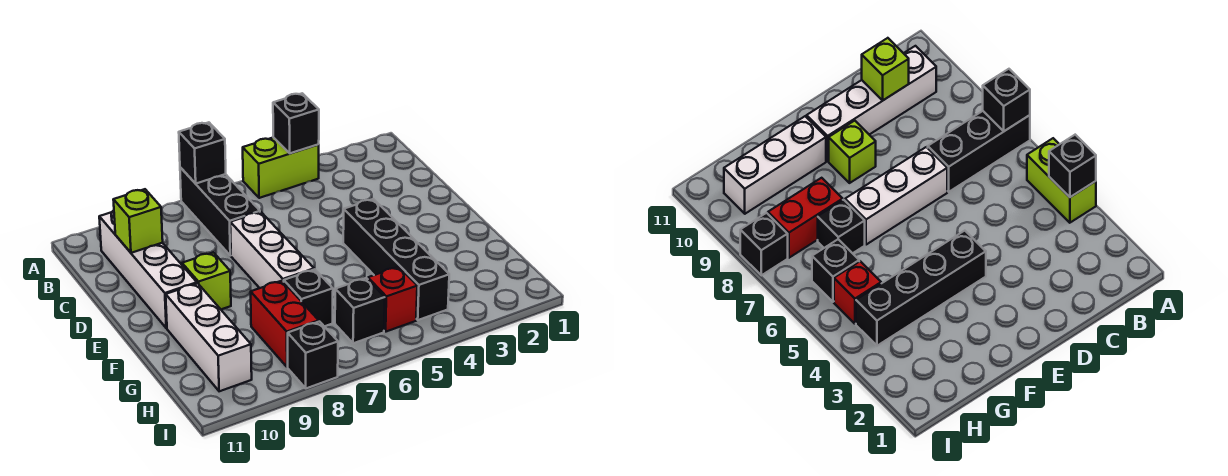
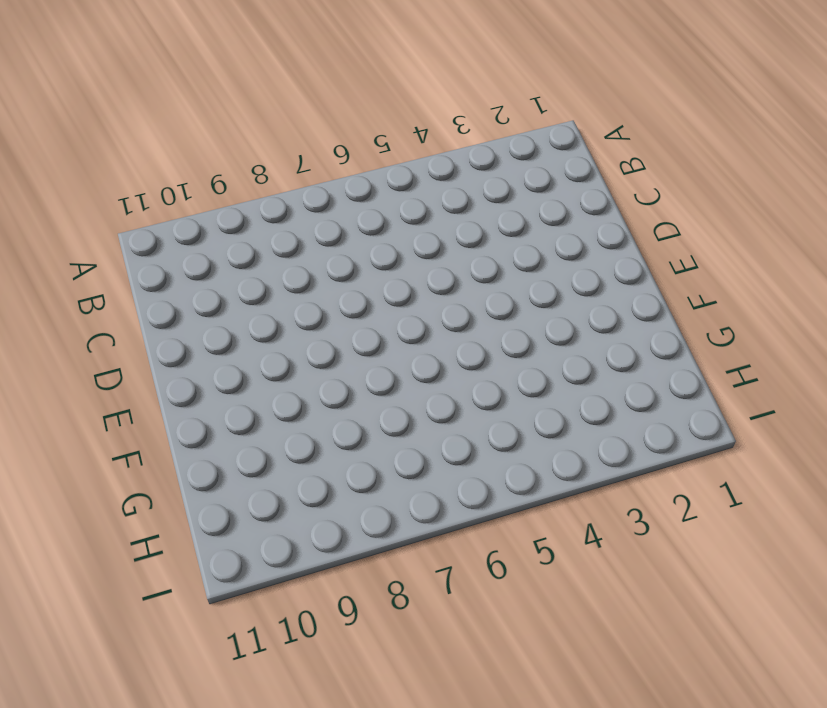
none -> lime brick A4:A5 level 1
none -> black brick A7:C7 level 1
none -> white brick B10:E10 level 1

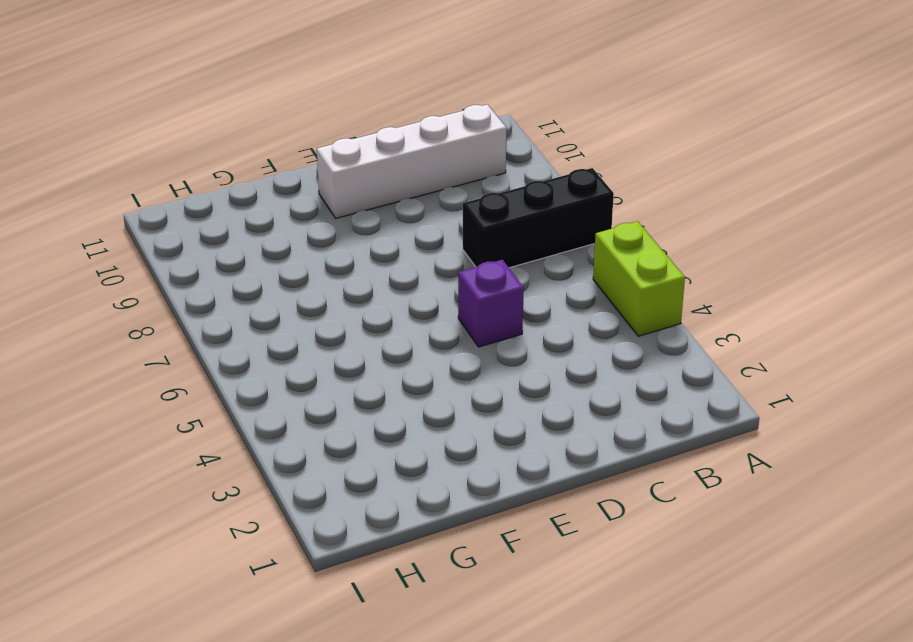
purple brick D5 level 1 -> none
none -> white brick D7:F7 level 1
none -> black brick E4:H4 level 1
none -> lime brick E9 level 1

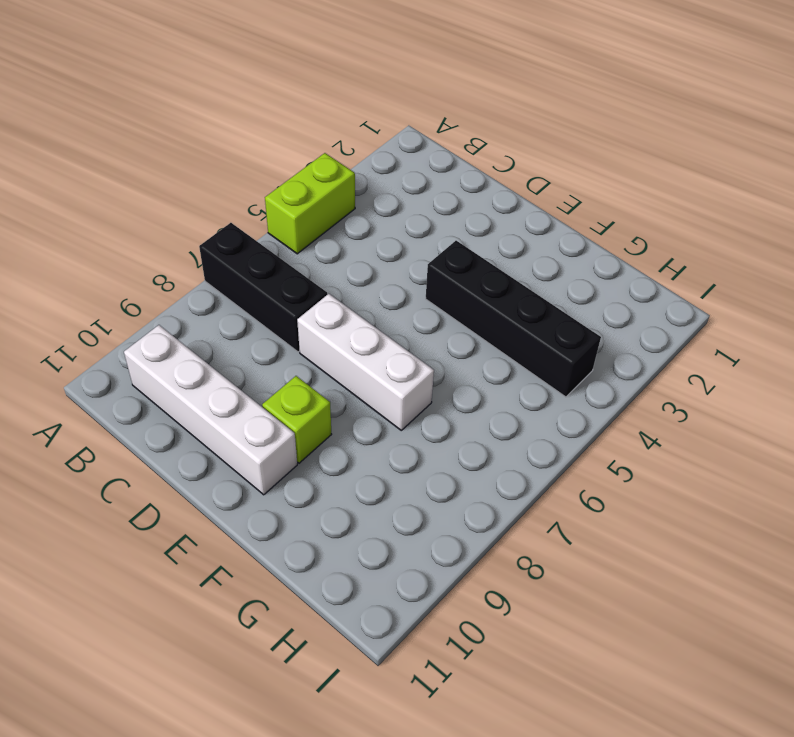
none -> white brick F10:H10 level 1
none -> black brick G7 level 1
none -> red brick G8:H8 level 1

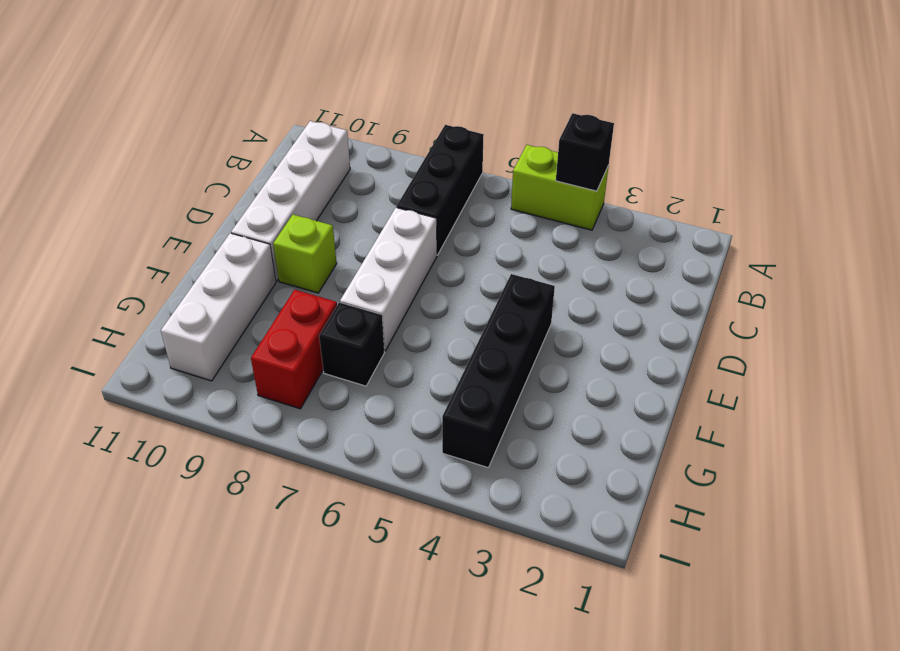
none -> red brick H5 level 1
none -> black brick H6 level 1
none -> black brick I8 level 1

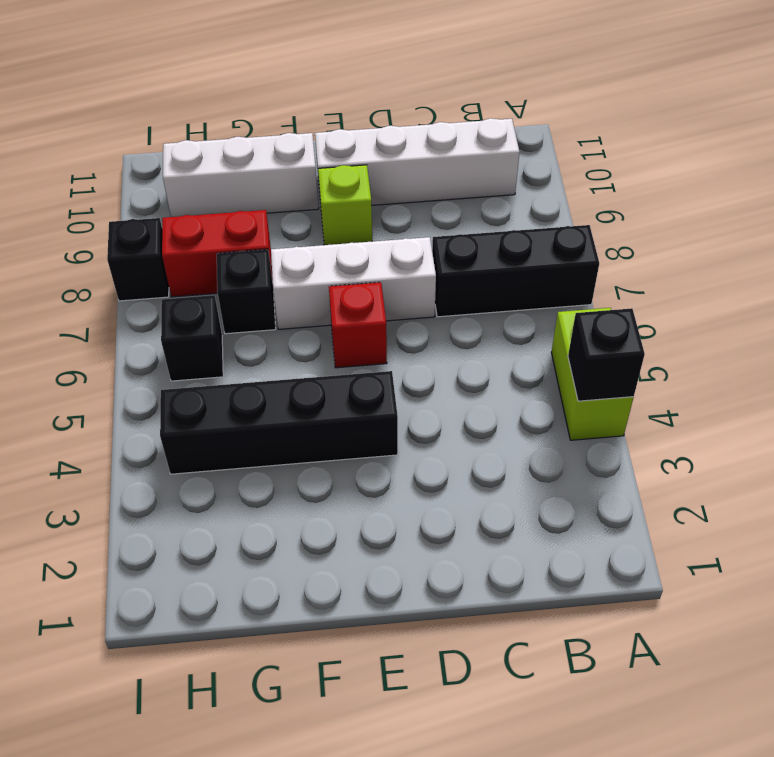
red brick E6 level 1 -> red brick H5 level 1
none -> black brick A7 level 2
none -> lime brick C10 level 2

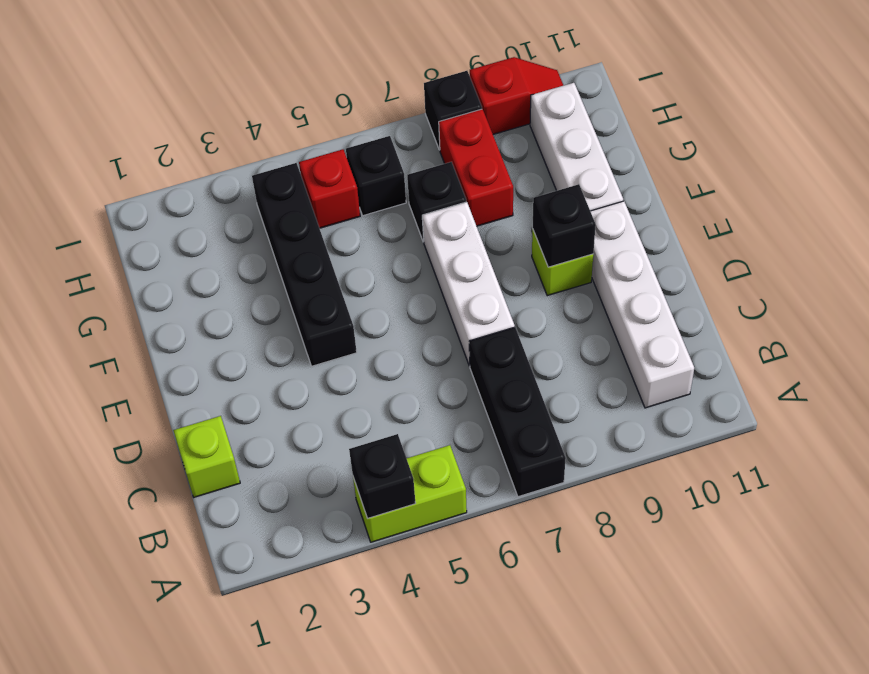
lime brick C1 level 1 -> lime brick C10 level 2
black brick E9 level 2 -> black brick A7 level 2
red slope I9:I10 level 1 top 9 -> none

